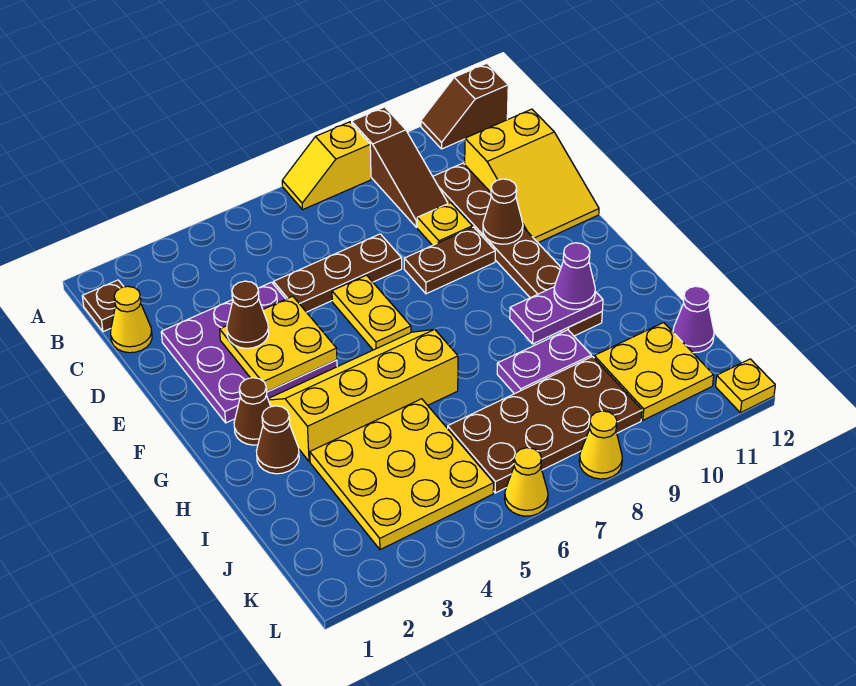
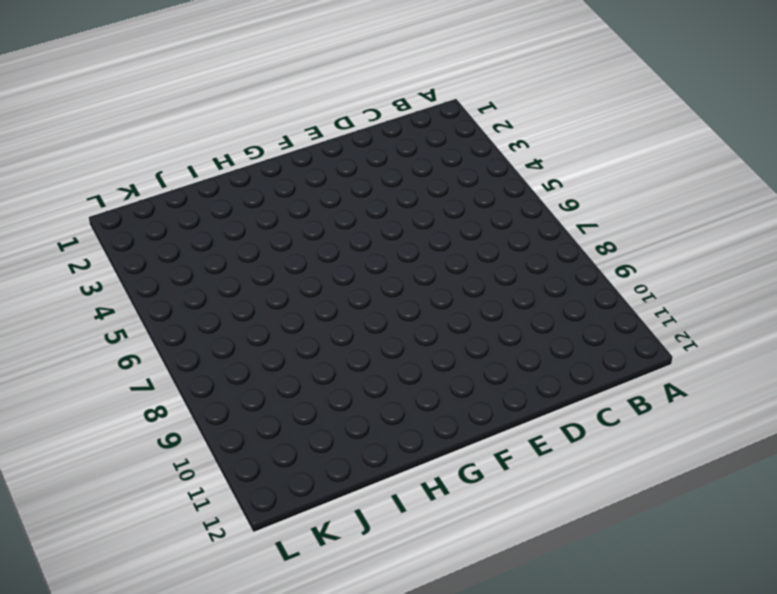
none -> yellow slope A7:A8 level 1 top 8
none -> brown slope A9:C9 level 1 top A
none -> brown slope A11:A12 level 1 top 12

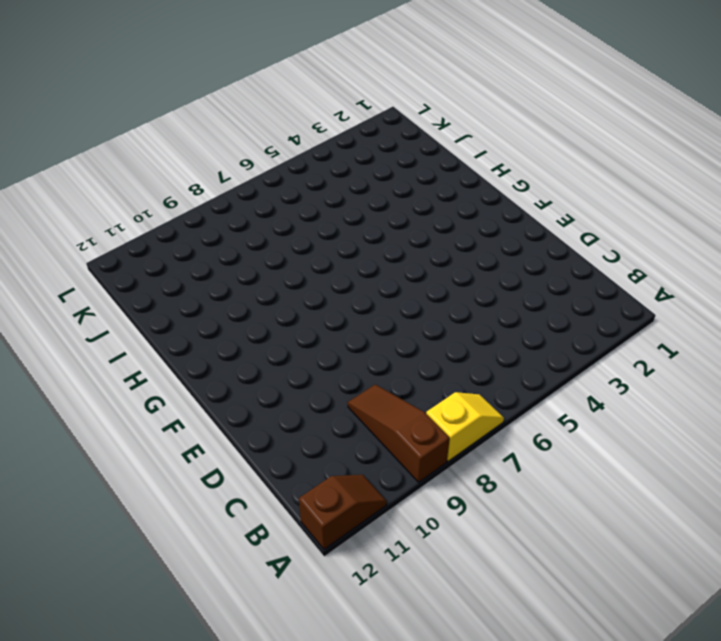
none -> brown plate B1 level 1
none -> yellow cone C1 level 1
none -> brown plate C10:H10 level 1

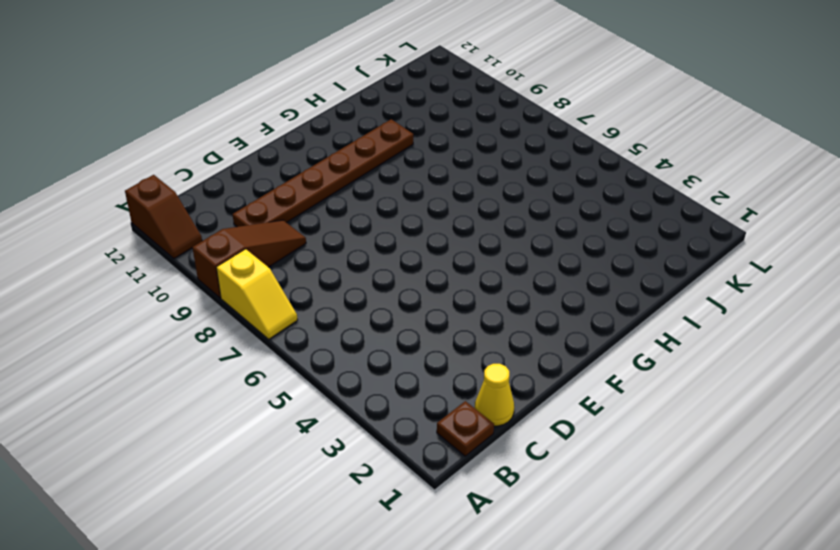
none -> yellow slope C11:E12 level 1 top C
none -> purple plate D2:F4 level 1
none -> brown plate D5:D7 level 1

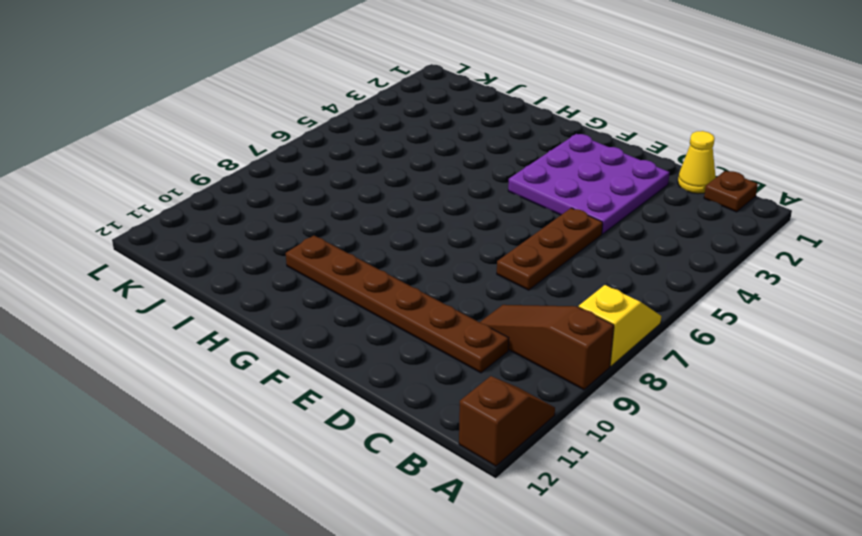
none -> yellow slope C11:E12 level 1 top C
none -> yellow plate D9 level 1
none -> yellow plate E6:F6 level 1

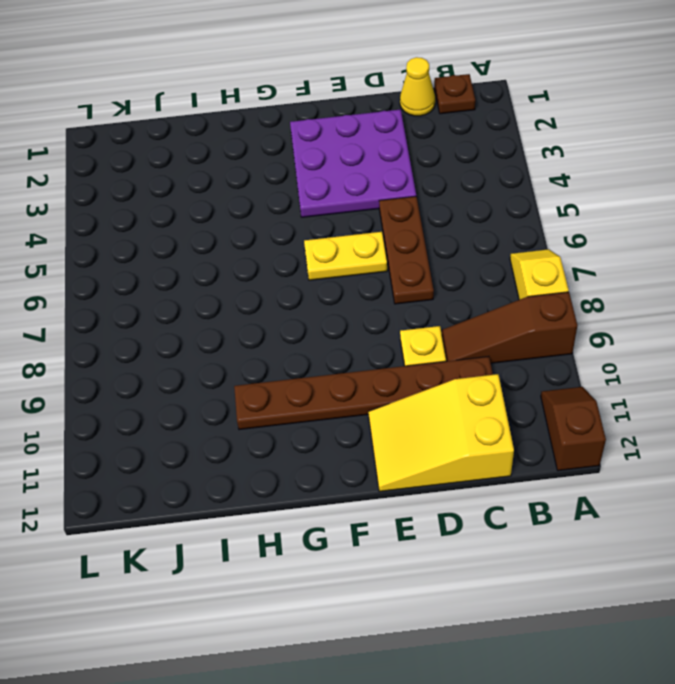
none -> brown plate E8:E9 level 1
none -> brown cone G2 level 1
none -> yellow slope G3:H6 level 1 top H

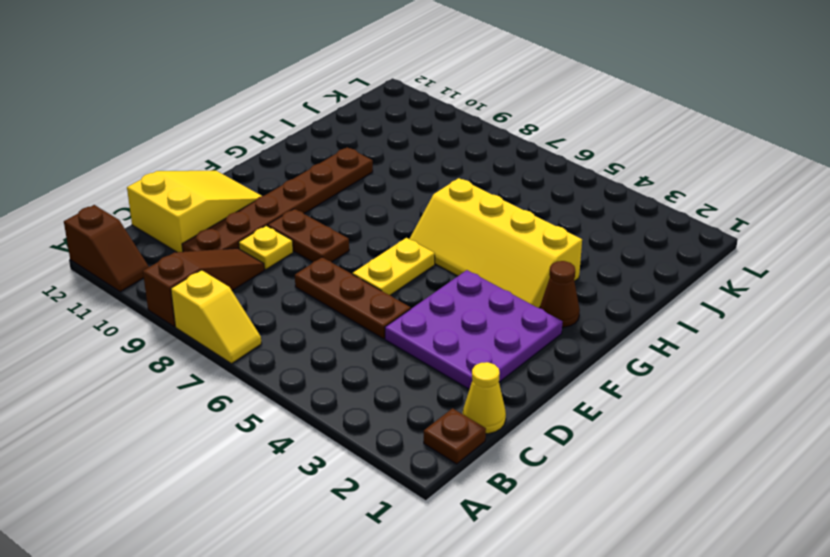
none -> brown cone H2 level 1
none -> yellow plate I3:K5 level 1
none -> purple plate I8:I9 level 1

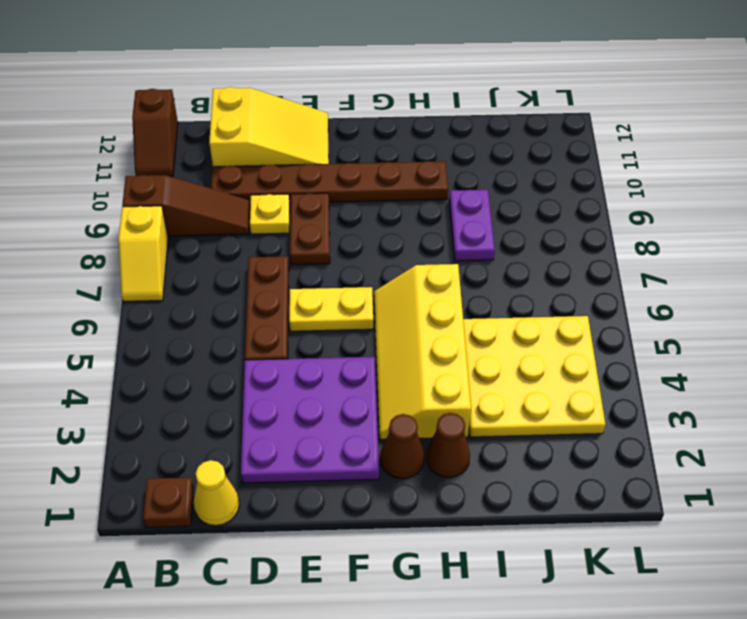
none -> brown plate J6:K9 level 1
none -> yellow plate J10:K11 level 1
none -> purple cone J12 level 1

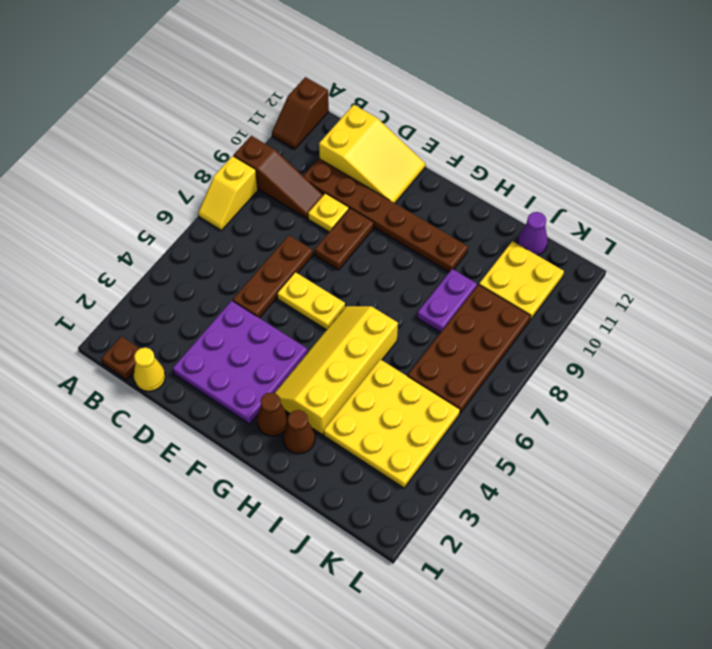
none -> yellow cone L6 level 1
none -> yellow cone L8 level 1
none -> yellow plate L12 level 1

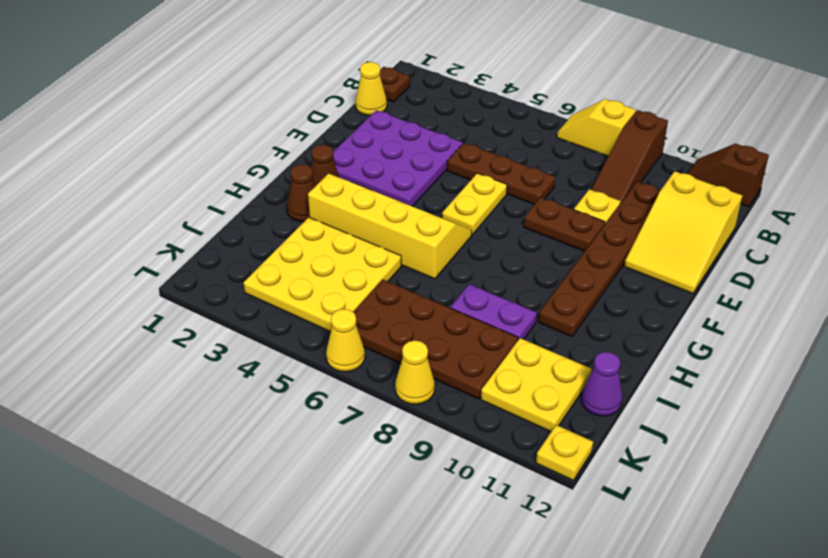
none -> yellow plate E3:F4 level 2
none -> brown cone E10 level 2
none -> purple plate H9:H10 level 2

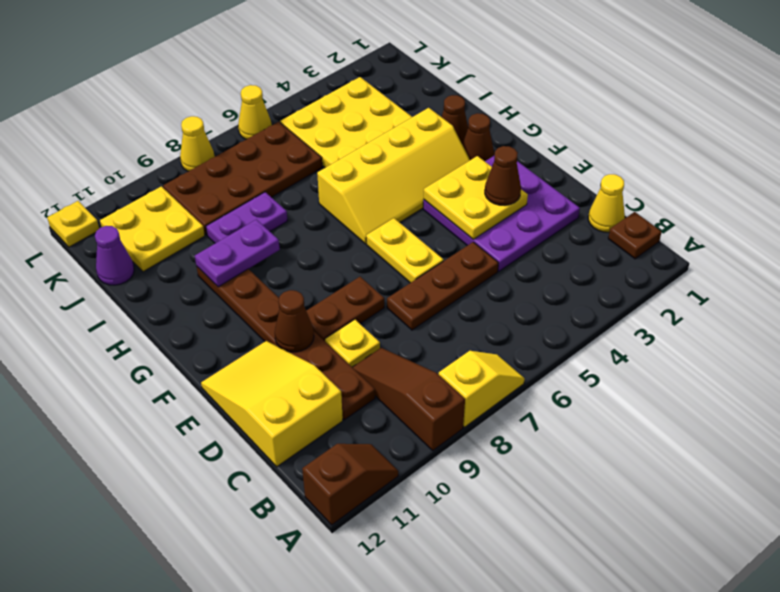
none -> purple cone H10 level 3

